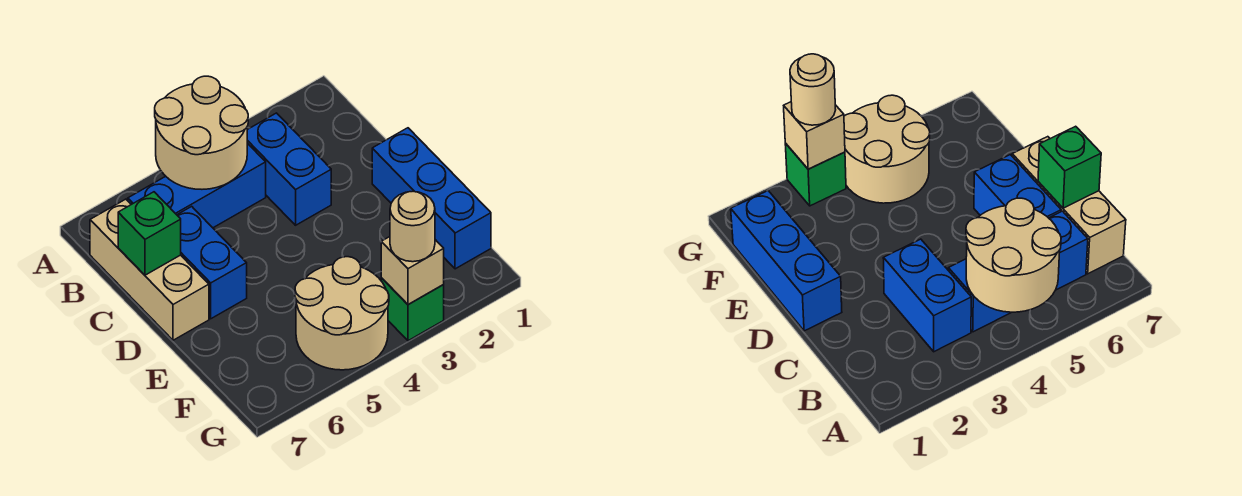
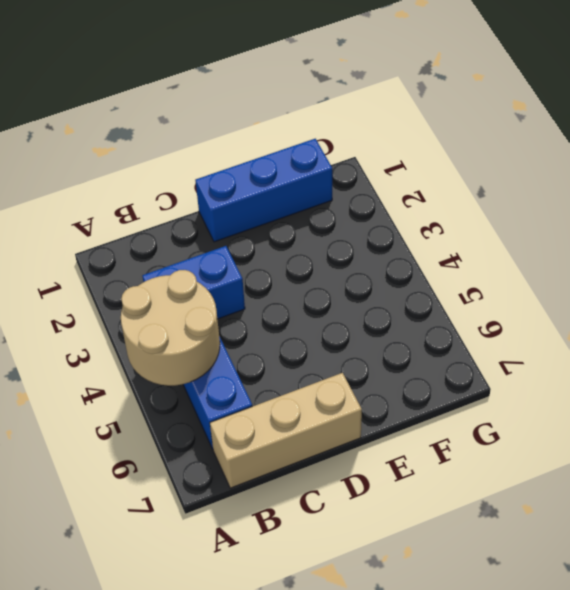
none -> blue brick C6:D6 level 1
none -> tan round brick F4:G5 level 1

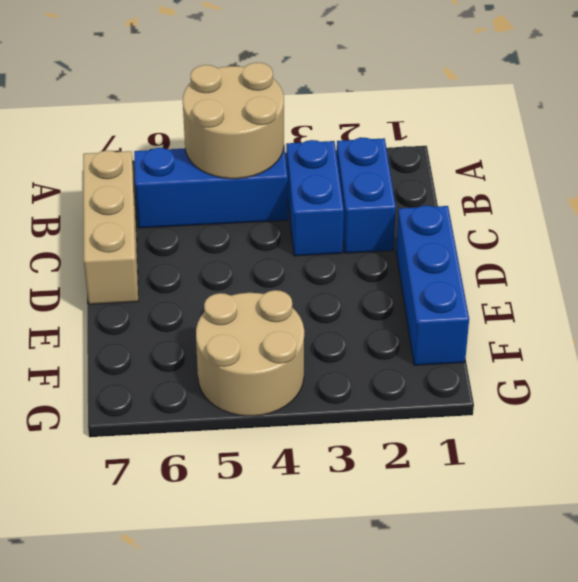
blue brick B2:C2 level 1 -> blue brick C6:D6 level 1
none -> green brick G3 level 1
none -> green brick C7 level 2

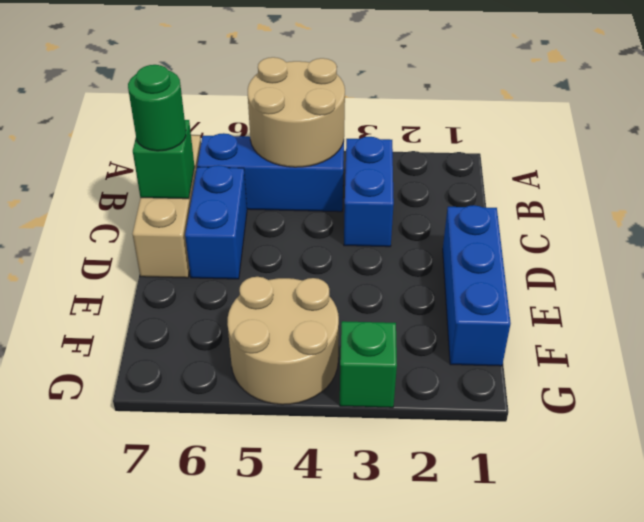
green round brick C7 level 3 -> none
none -> tan brick G3 level 2
none -> tan round brick G3 level 3

